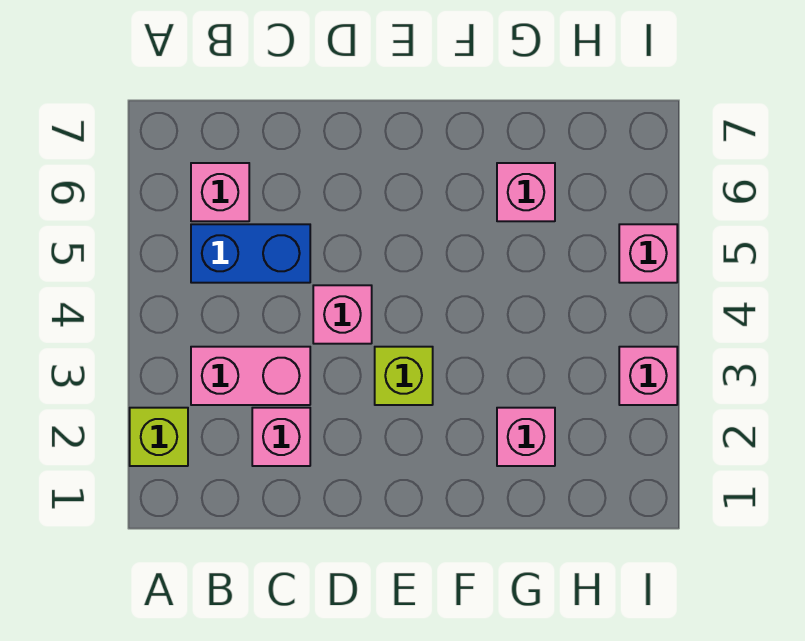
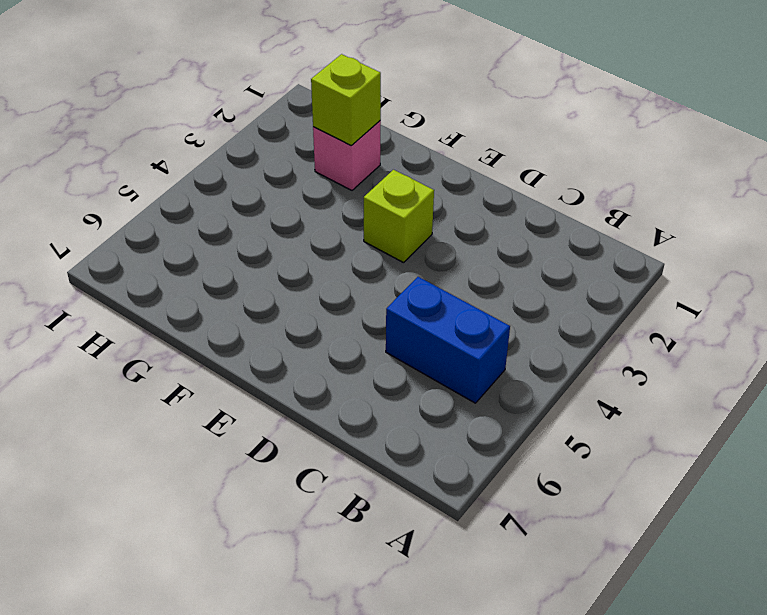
lime brick G2 level 2 -> lime brick A2 level 1
none -> pink brick B3:C3 level 1
none -> pink brick B6 level 1

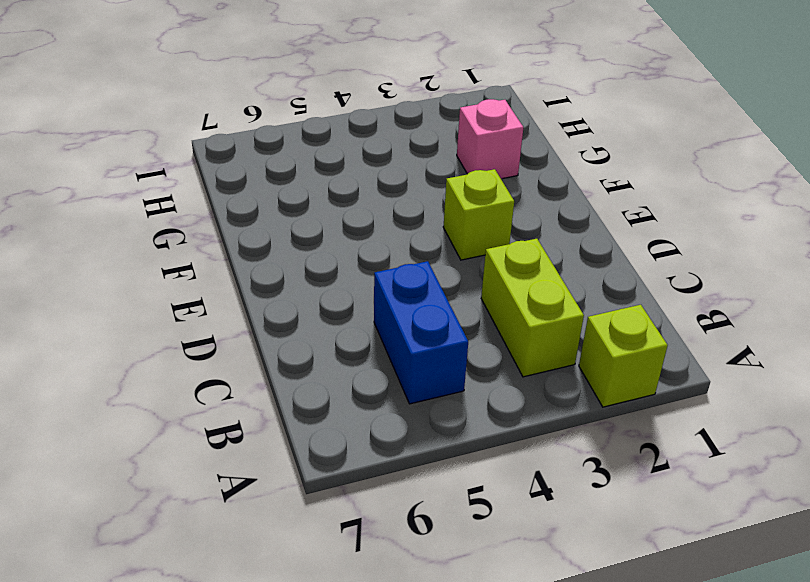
lime brick B3:C3 level 1 -> pink brick B3:C3 level 1
none -> pink brick B6 level 1
none -> pink brick C2 level 1

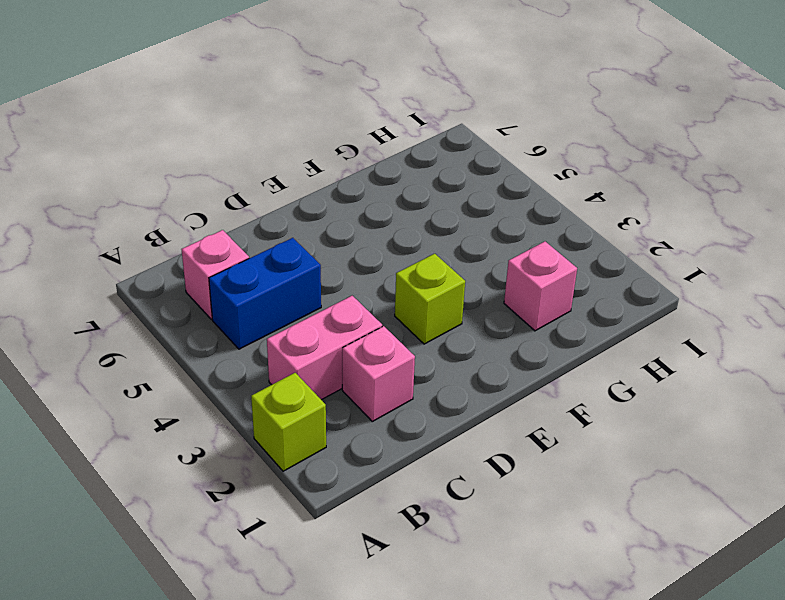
none -> pink brick D4 level 1
none -> pink brick G6 level 1

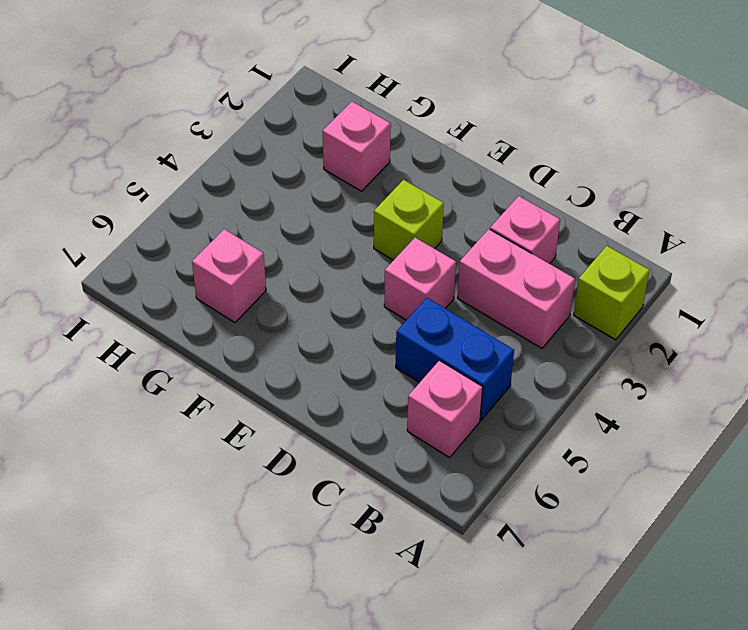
none -> pink brick I3 level 1
none -> pink brick I5 level 1

